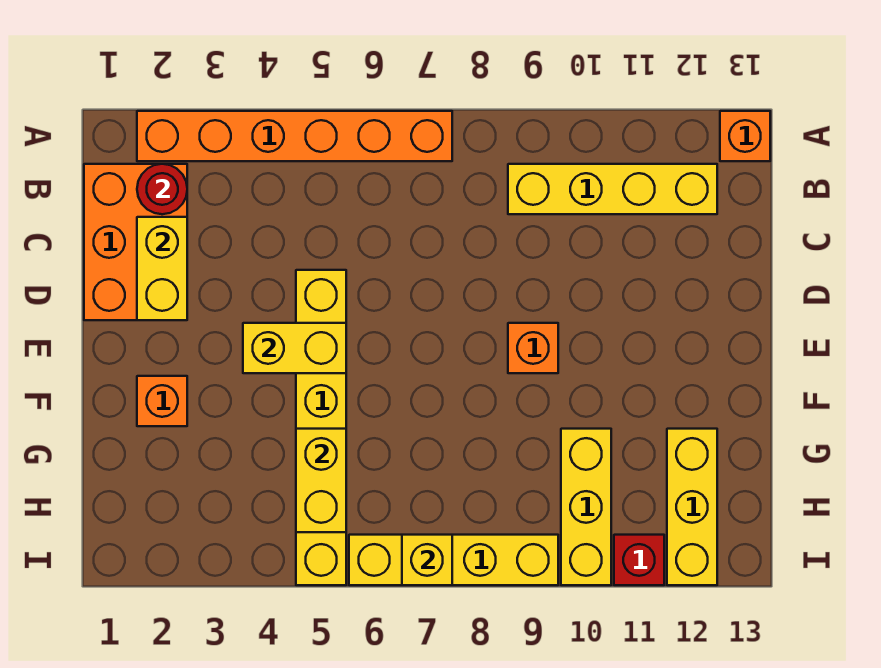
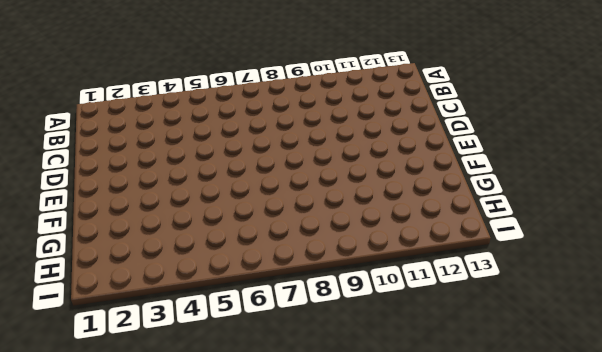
none -> orange brick A2:A7 level 1
none -> orange brick A13 level 1
none -> orange brick B1:D2 level 1

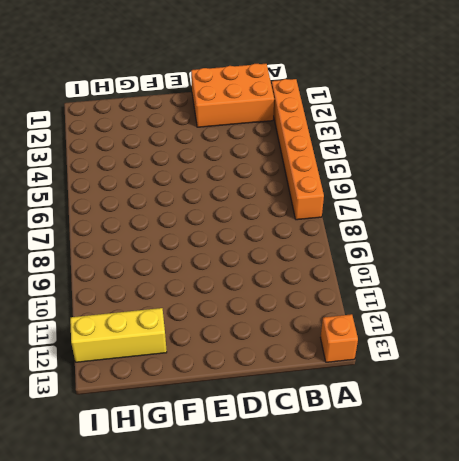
none -> yellow brick B9:B12 level 1
none -> yellow brick D5:I5 level 1
none -> orange brick E9 level 1

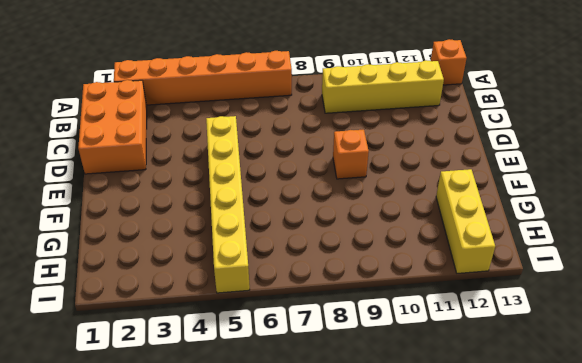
none -> orange brick F2 level 1
none -> yellow brick G10:I10 level 1
none -> yellow brick I6:I9 level 1

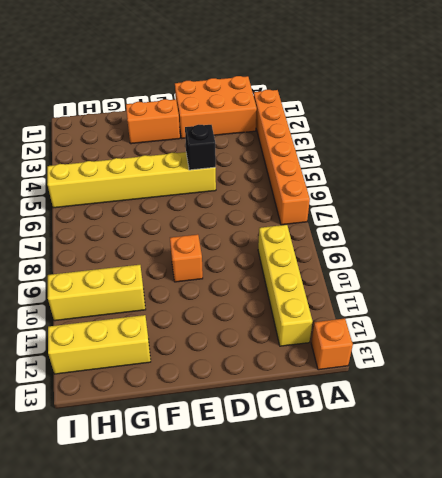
black brick D5 level 2 -> none
orange brick E2:F2 level 1 -> orange brick F2 level 1
none -> yellow brick I6:I9 level 1
none -> red brick I11 level 1
none -> red round brick B2 level 2

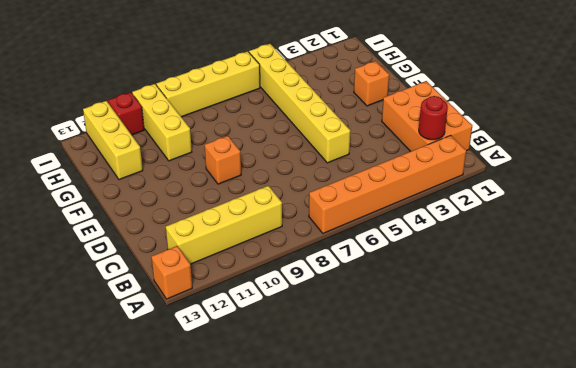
none -> yellow brick C2:D2 level 2
none -> yellow brick E4:E5 level 2
none -> yellow brick G5:H5 level 2

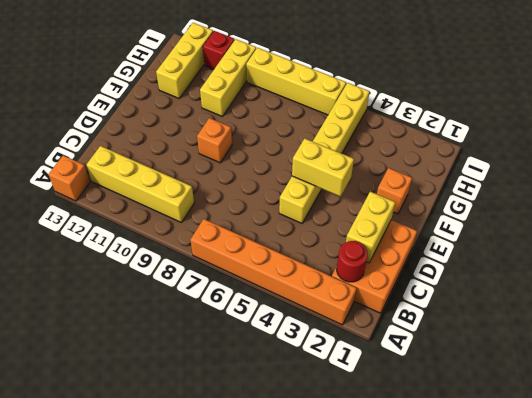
none -> yellow brick G5:H5 level 2
none -> yellow brick I7 level 2

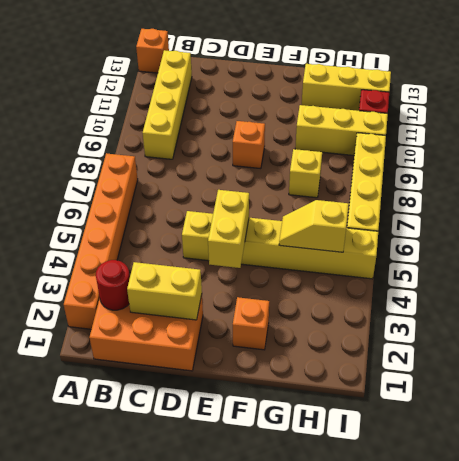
yellow slope G5:H5 level 2 top H -> yellow brick G5:H5 level 2
yellow brick G8 level 1 -> yellow brick I7 level 2

